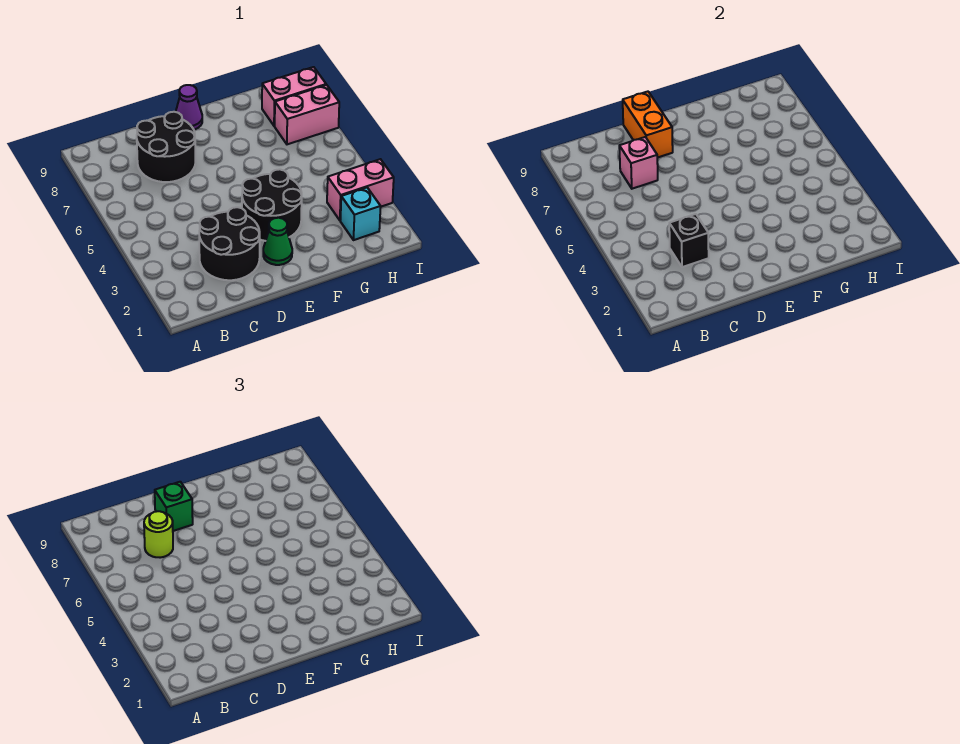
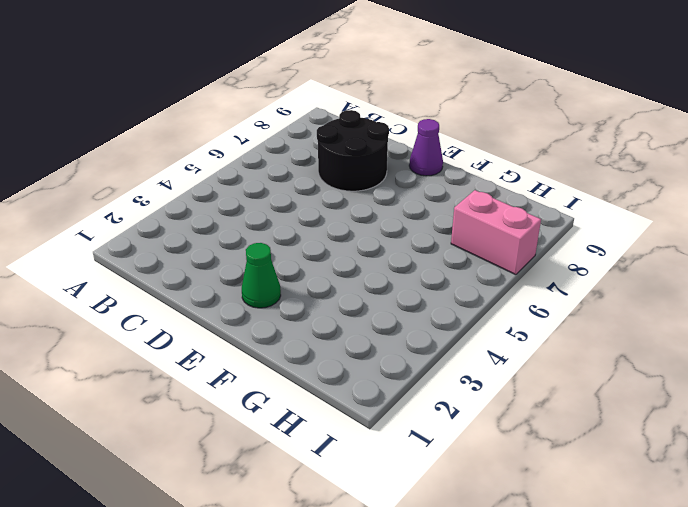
none -> black round brick C2:D3 level 1
none -> black round brick E3:F4 level 1
none -> cyan brick H2 level 1

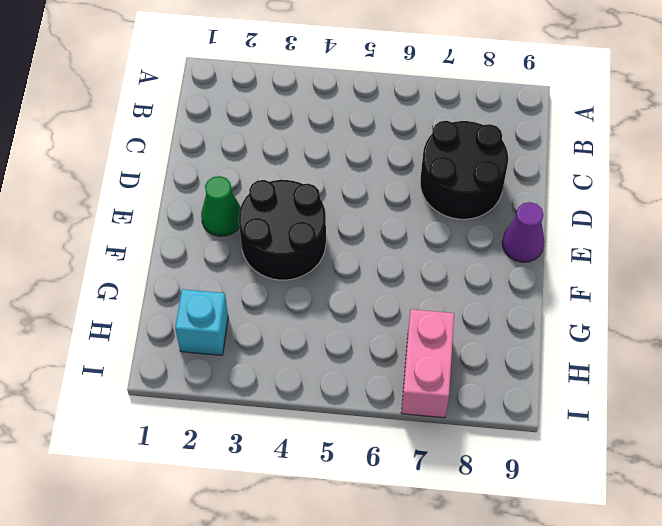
none -> black round brick C2:D3 level 1
none -> pink brick H3:I3 level 1
none -> pink brick H8:I8 level 1

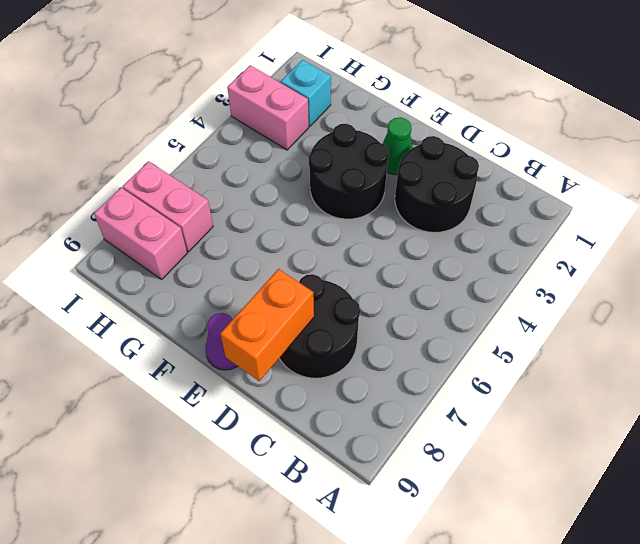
none -> black brick C3 level 2
none -> pink brick C7 level 2
none -> lime round brick C7 level 3

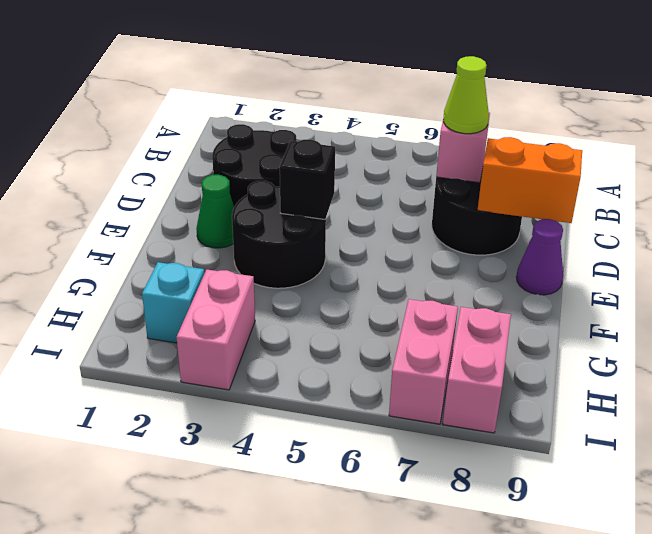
lime cone C7 level 3 -> lime round brick C7 level 3
black brick E4 level 2 -> black brick C3 level 2
none -> green brick D8 level 3

